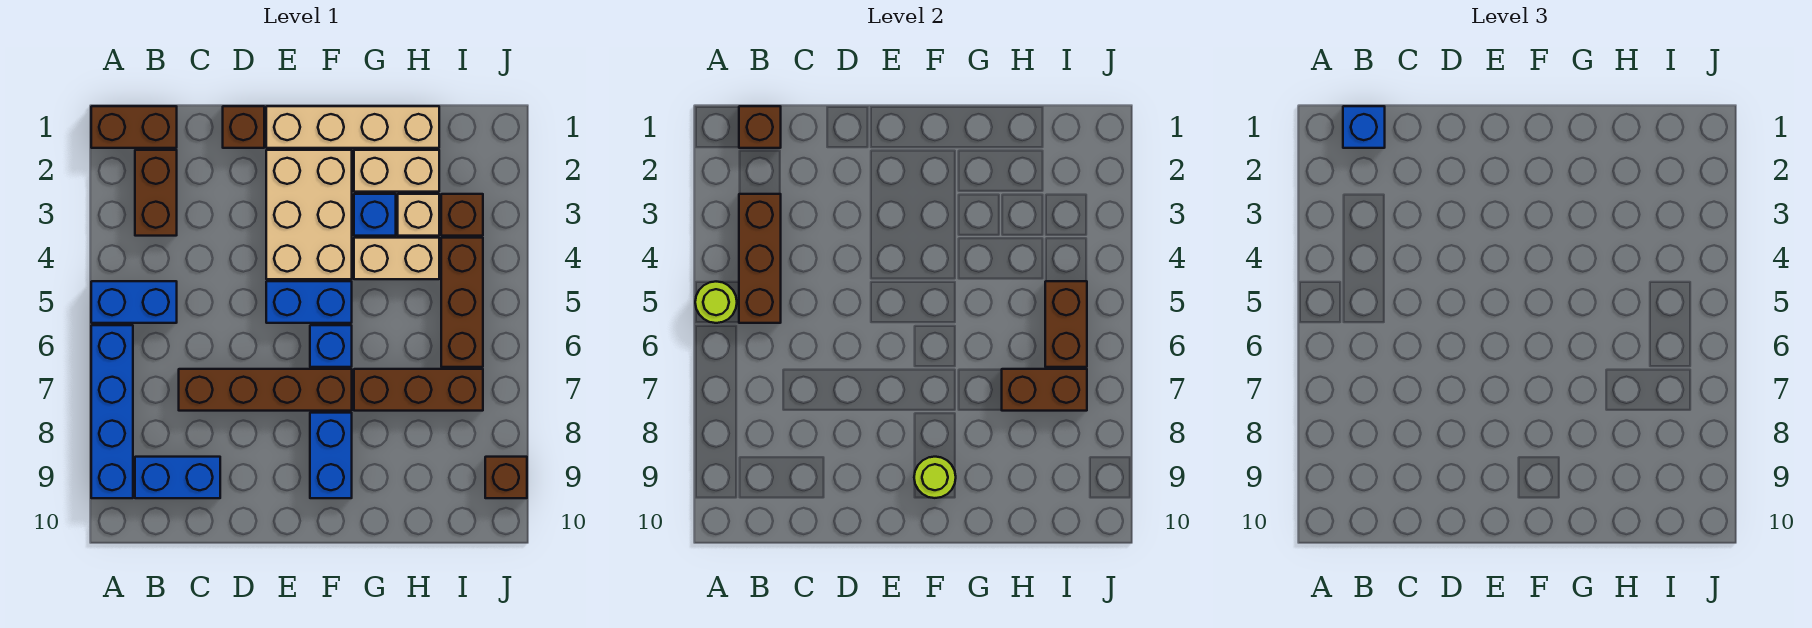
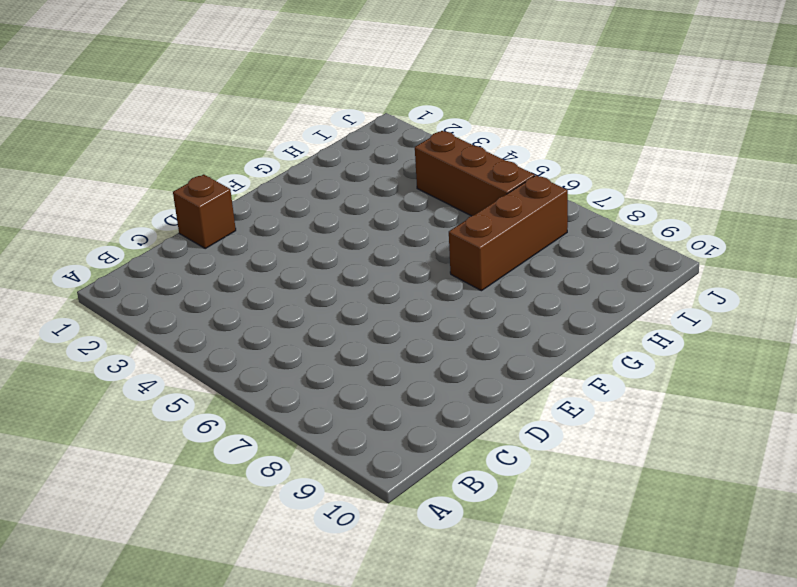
none -> brown brick A1:B1 level 1
none -> blue brick A5:B5 level 1
none -> blue brick A6:A9 level 1

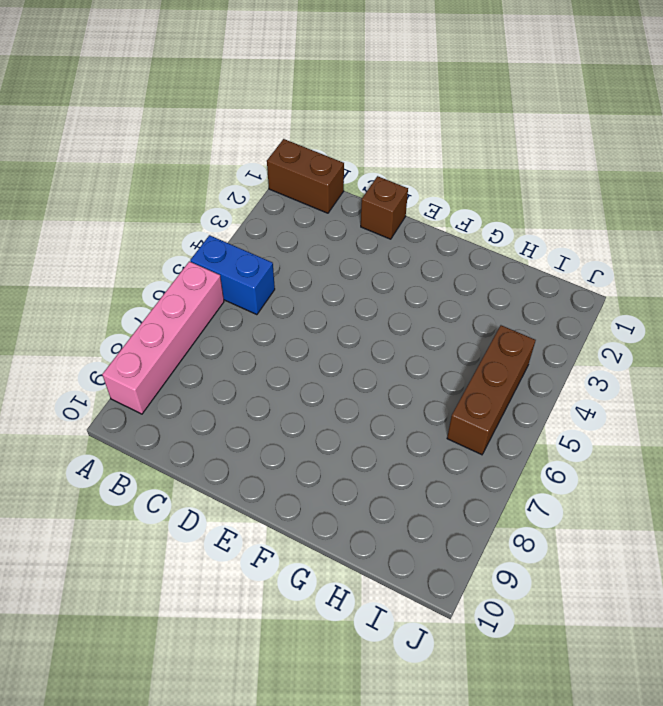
pink brick A6:A9 level 1 -> blue brick A6:A9 level 1
none -> brown brick B2:B3 level 1
none -> blue brick B9:C9 level 1
none -> brown brick C7:F7 level 1

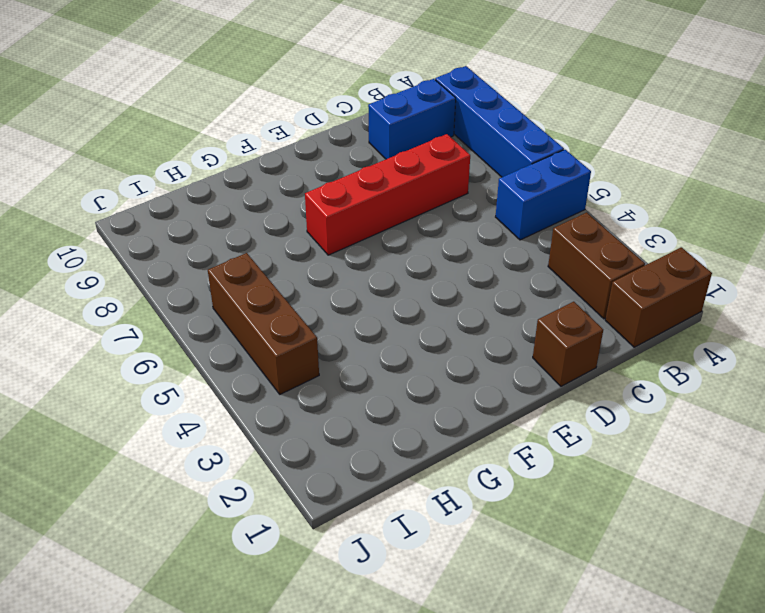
red brick C7:F7 level 1 -> brown brick C7:F7 level 1
none -> tan brick E1:H1 level 1
none -> tan brick E2:F4 level 1
none -> blue brick E5:F5 level 1

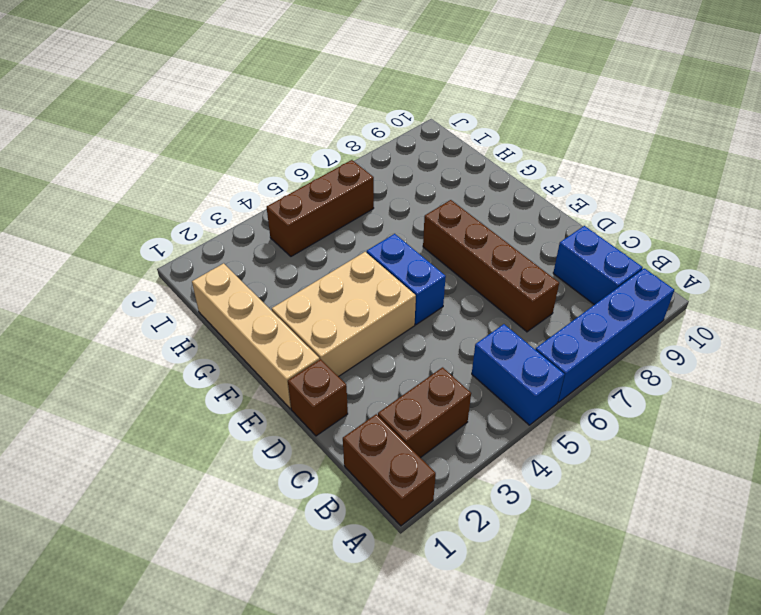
none -> blue brick F6 level 1
none -> blue brick F8:F9 level 1
none -> tan brick G2:H2 level 1

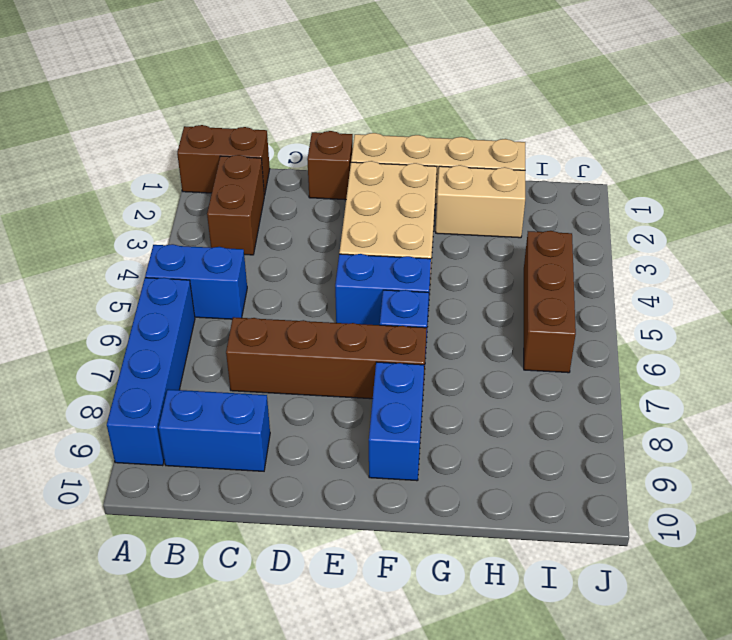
none -> blue brick G3 level 1
none -> tan brick G4:H4 level 1
none -> brown brick G7:I7 level 1

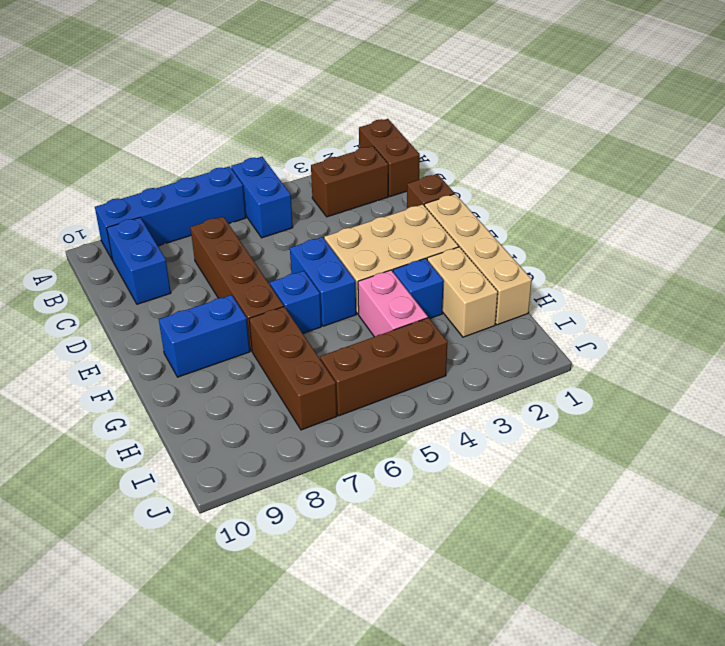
pink brick G4:H4 level 1 -> tan brick G4:H4 level 1
none -> tan brick H3 level 1
none -> brown brick I3 level 1
none -> brown brick J9 level 1

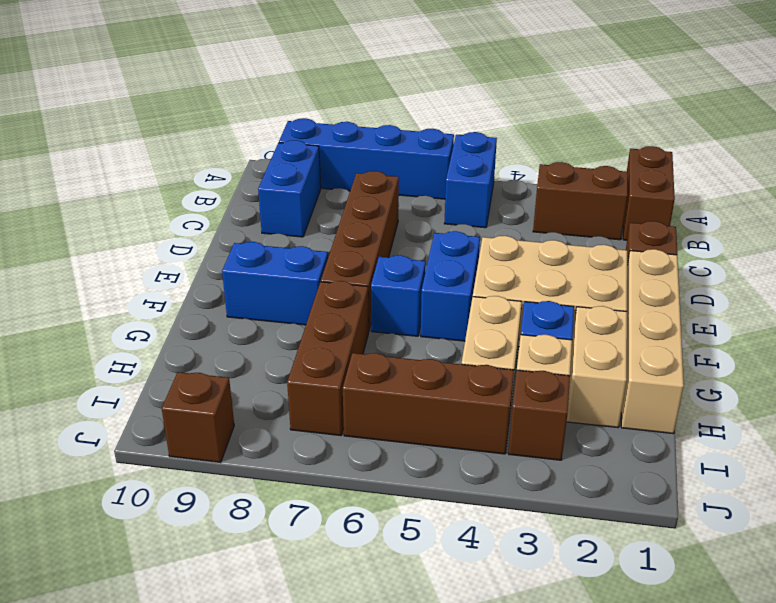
none -> lime round brick A5 level 2
none -> brown brick B1 level 2
none -> brown brick B3:B5 level 2

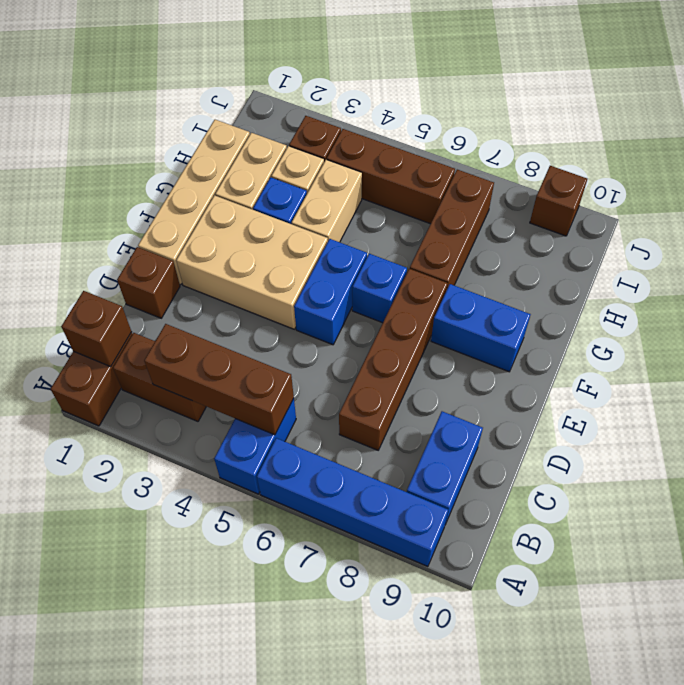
none -> lime round brick A5 level 2
none -> lime round brick F9 level 2
none -> brown brick H7:I7 level 2

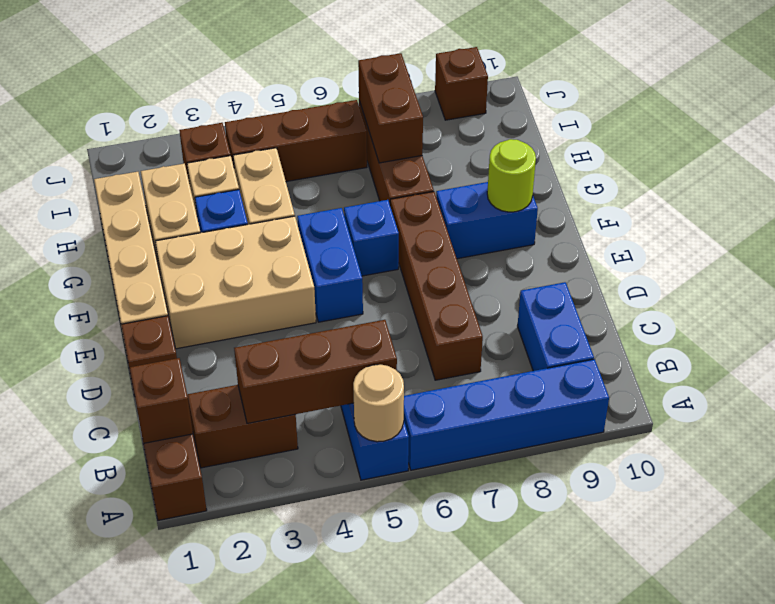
tan round brick A5 level 2 -> lime round brick A5 level 2
none -> brown brick I5:I6 level 2
none -> blue brick B1 level 3

